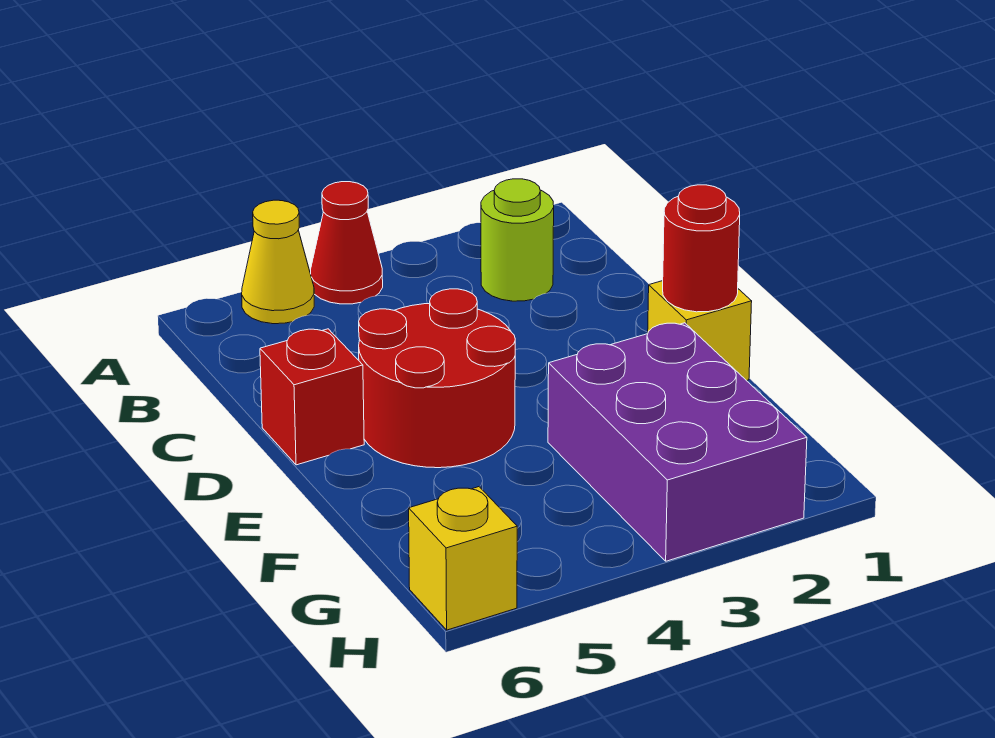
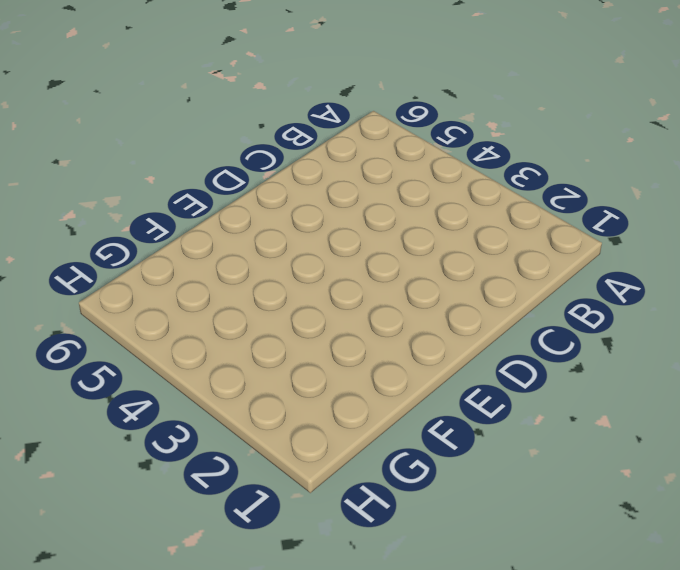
none -> red cone A4 level 1
none -> yellow cone A5 level 1

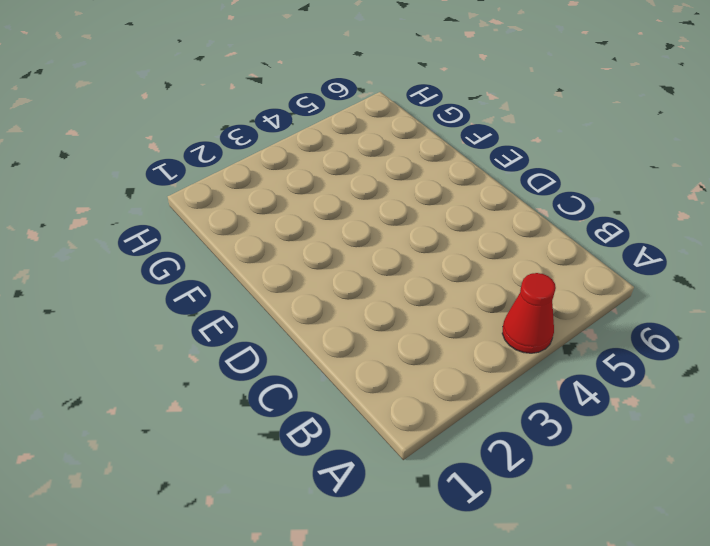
none -> yellow cone A5 level 1
none -> lime round brick B2 level 1

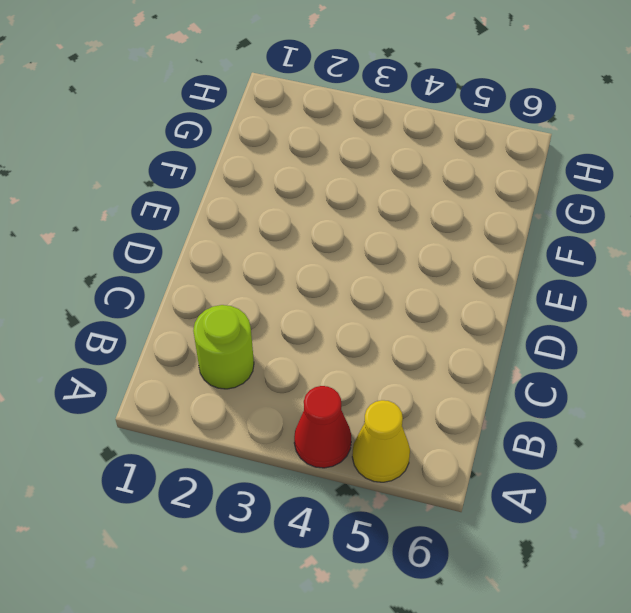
none -> red round brick D4:E5 level 1
none -> red brick D6 level 1

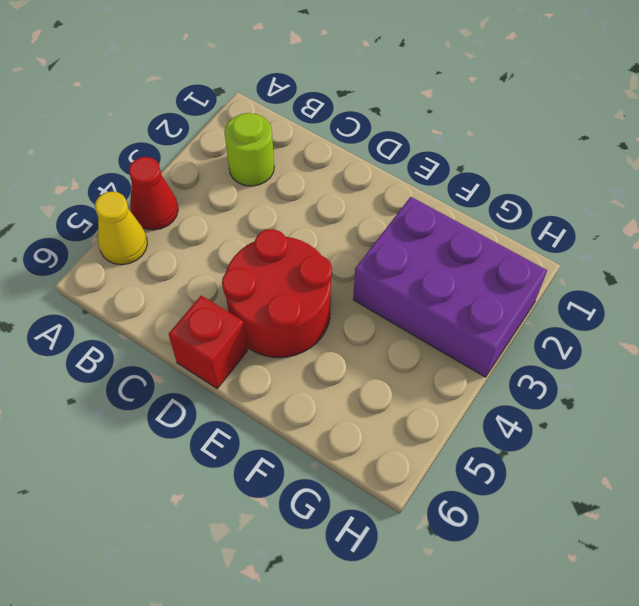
none -> yellow brick E1 level 1
none -> yellow brick H6 level 1

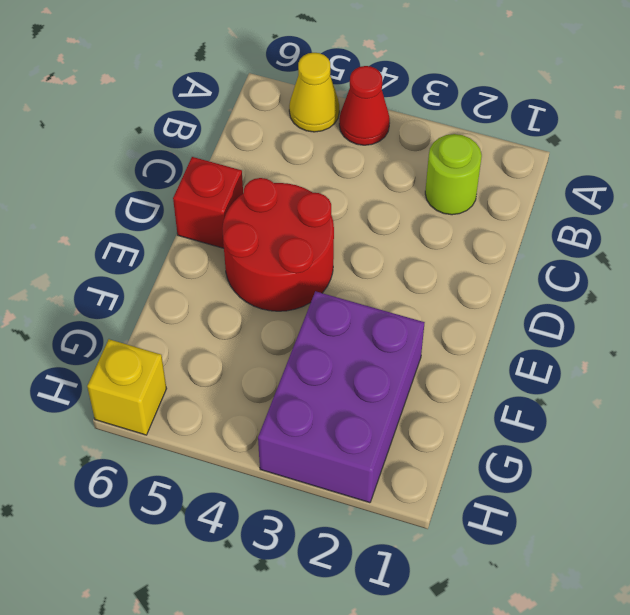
none -> yellow brick E1 level 1
none -> red round brick E1 level 2

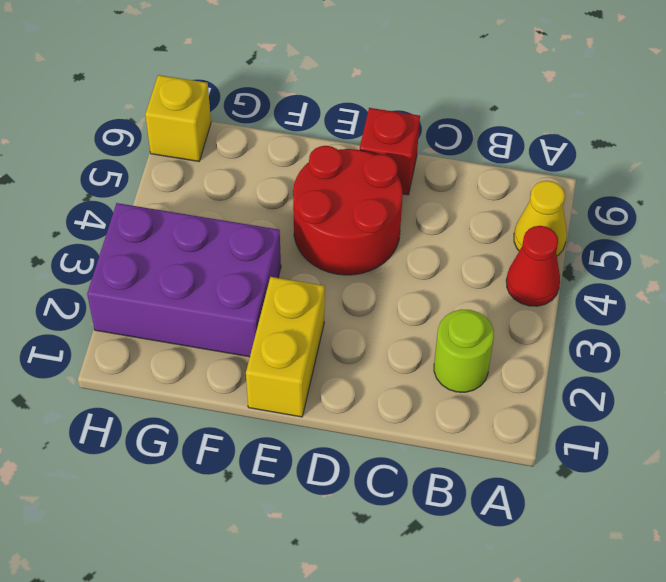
yellow brick E1:E2 level 1 -> yellow brick E1 level 1
none -> red round brick E1 level 2

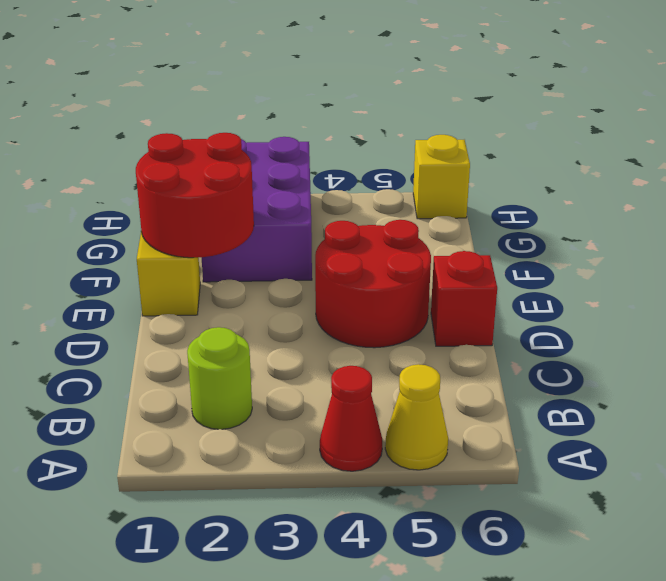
red round brick E1:F2 level 2 -> red round brick E1 level 2

